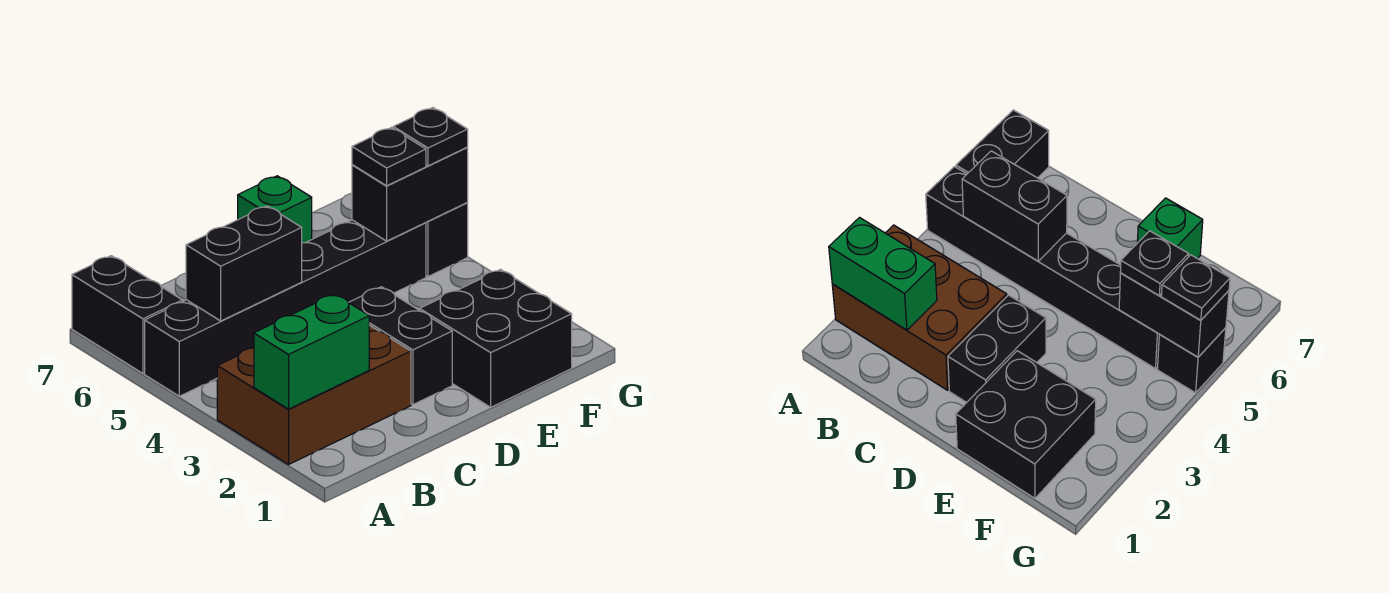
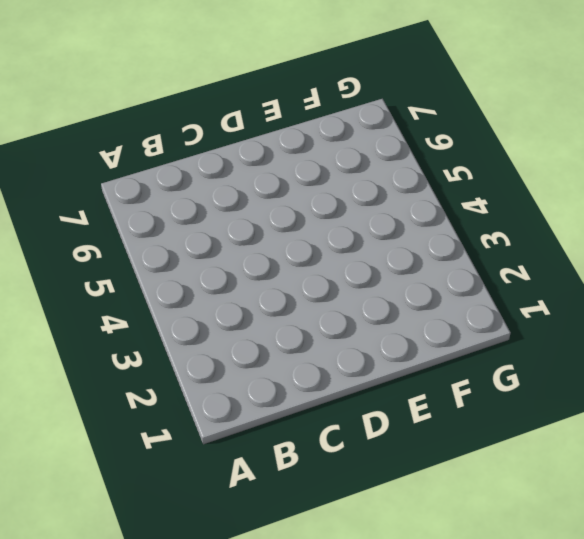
none -> brown brick A2:C3 level 1
none -> black brick A5:F5 level 1
none -> black brick A6:A7 level 1

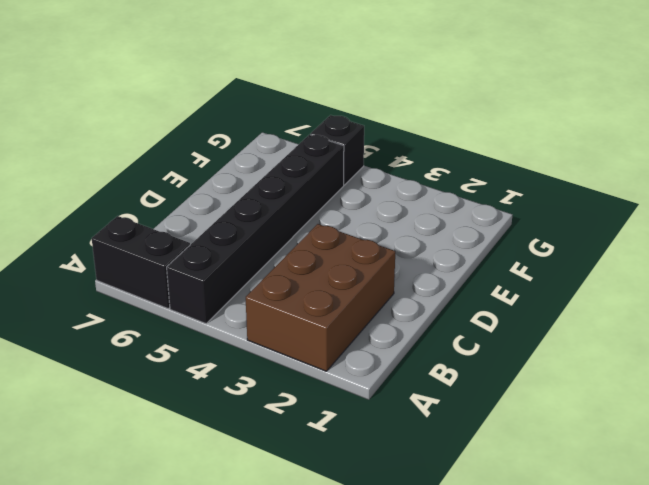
none -> black brick D2:D3 level 1
none -> black brick E1:F2 level 1
none -> green brick E7 level 1

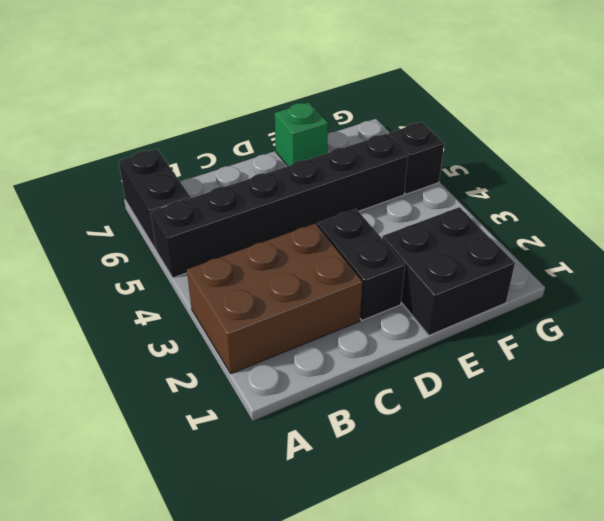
none -> green brick A2:B2 level 2
none -> black brick B5:C5 level 2
none -> black brick F5:G5 level 2

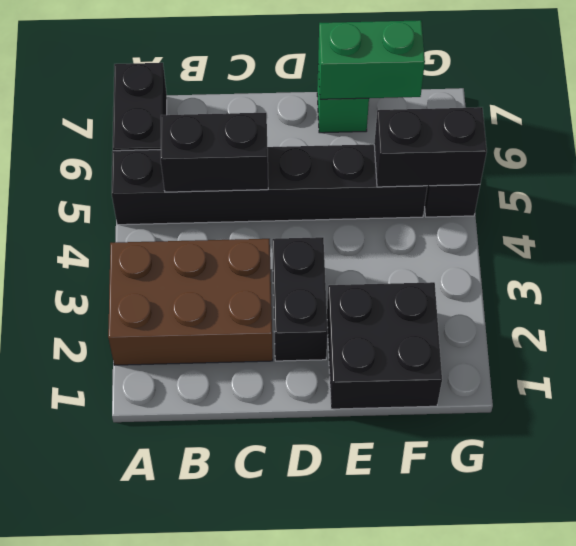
green brick E7:F7 level 2 -> green brick A2:B2 level 2
none -> black plate F5 level 3
none -> black plate G5 level 3

